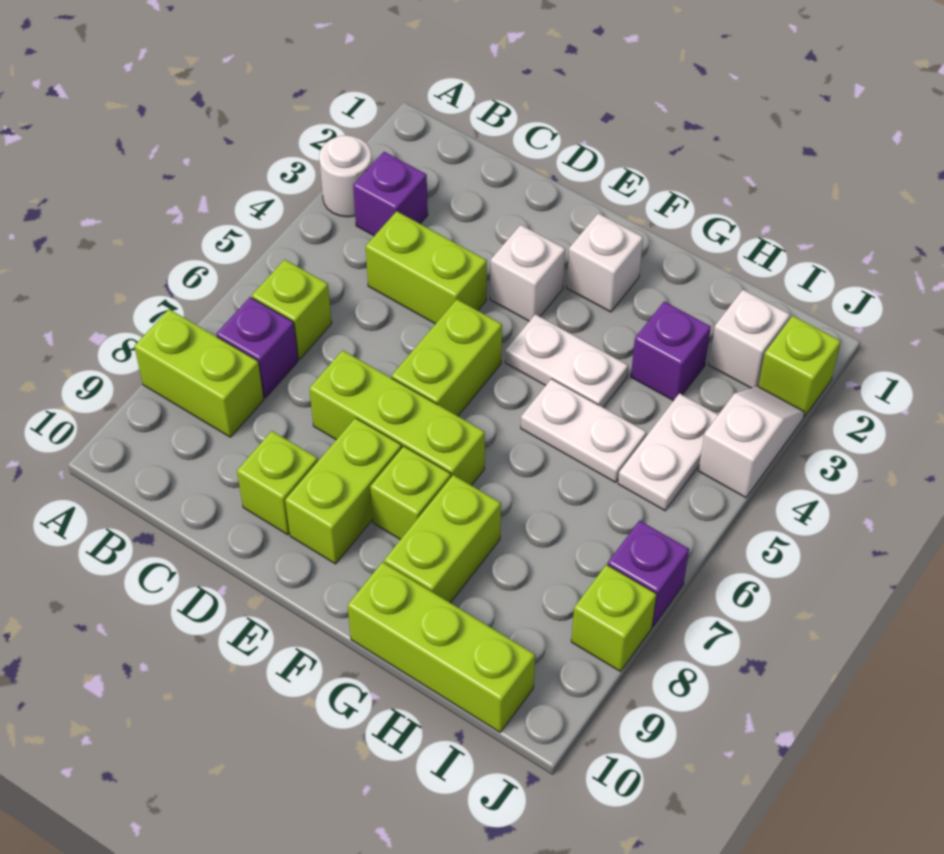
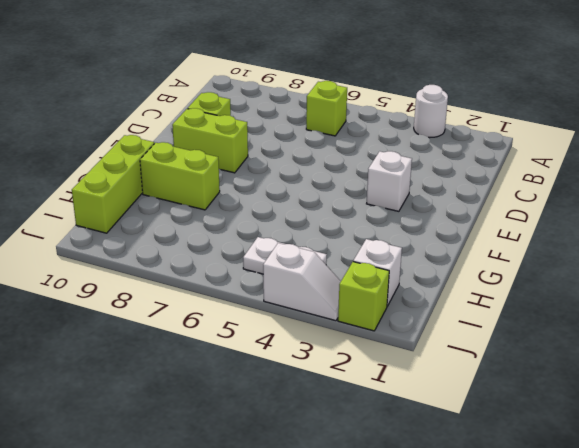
none -> lime brick A8:B8 level 1
none -> purple brick B3 level 1
none -> purple brick B7 level 1

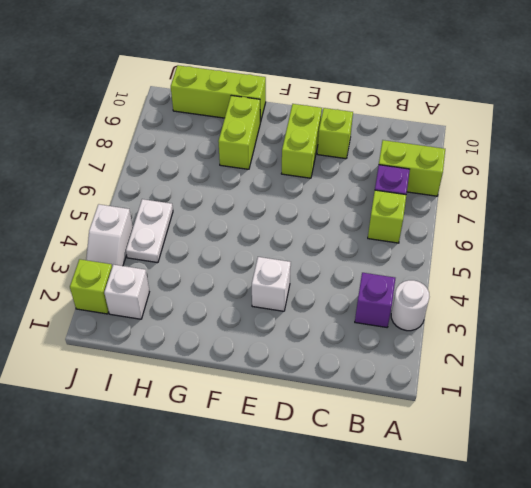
none -> lime brick C4:D4 level 1
none -> lime brick D7:F7 level 1
none -> lime brick E5:E6 level 1

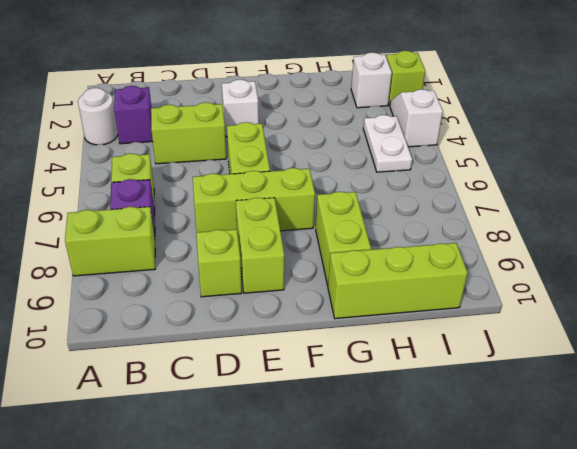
none -> white brick F2 level 1
none -> white plate F4:G4 level 1
none -> lime brick F8 level 1

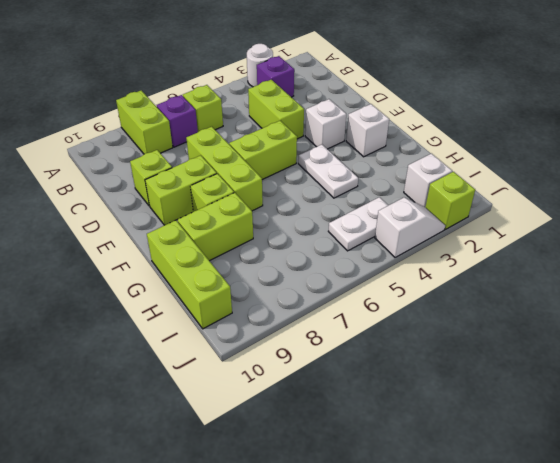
none -> white plate G5:H5 level 1
none -> purple brick H3 level 1
none -> purple brick J7 level 1

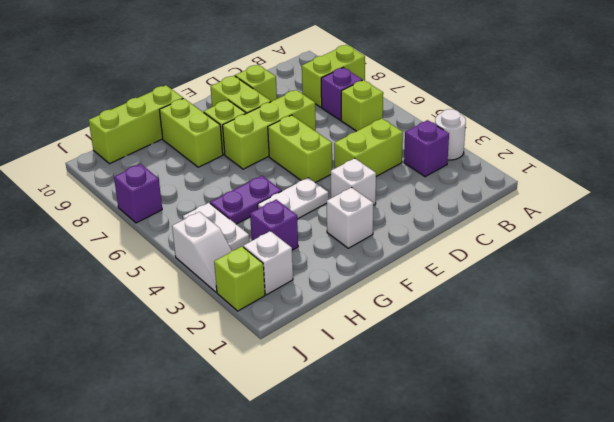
purple plate G5:H5 level 1 -> white plate G5:H5 level 1
none -> lime brick J8 level 1

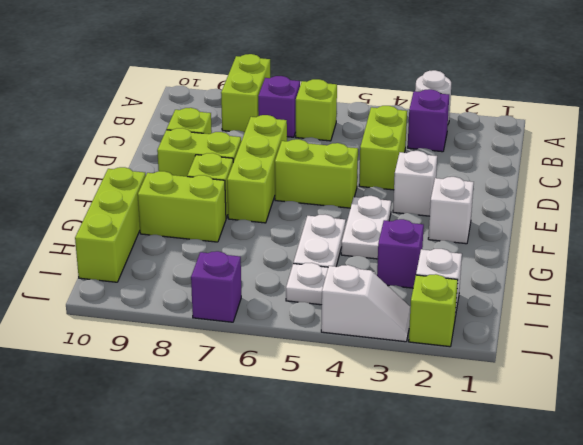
none -> lime brick J8 level 1

